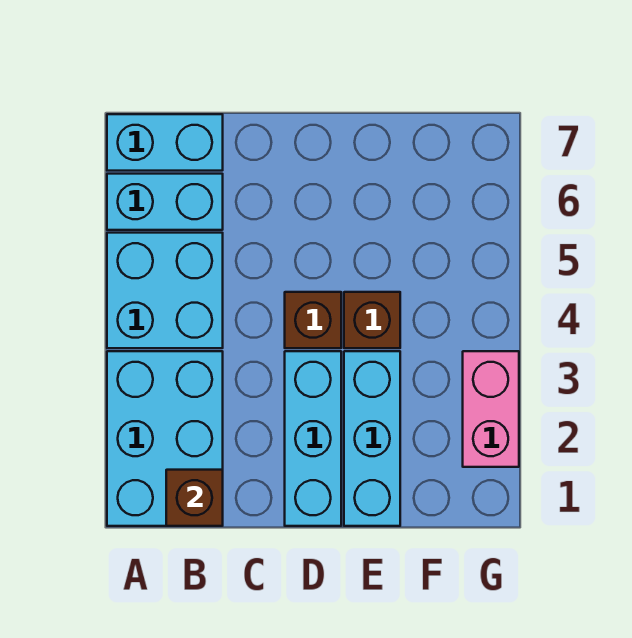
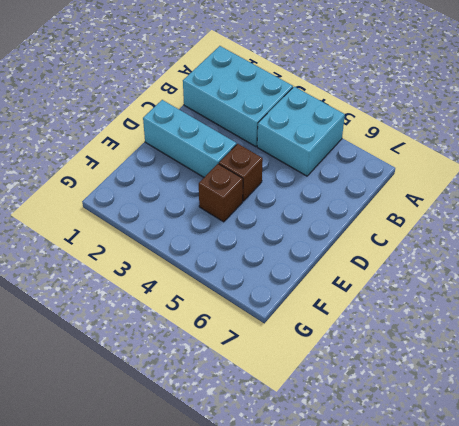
none -> cyan brick A6:B6 level 1
none -> cyan brick A7:B7 level 1

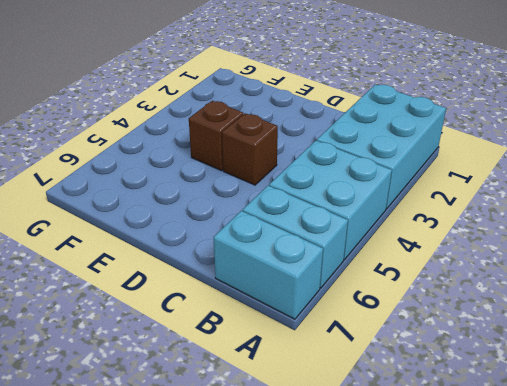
none -> cyan brick D1:D3 level 1
none -> cyan brick E1:E3 level 1

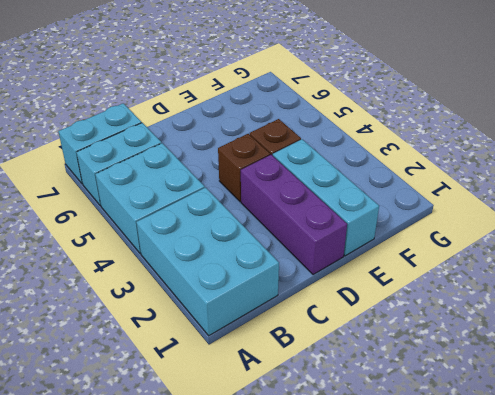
purple brick D1:D3 level 1 -> cyan brick D1:D3 level 1
none -> pink brick G2:G3 level 1
none -> brown brick B1 level 2

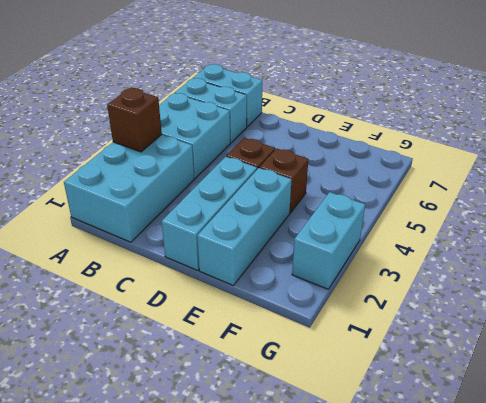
brown brick A3 level 2 -> brown brick B1 level 2
cyan brick G2:G3 level 1 -> pink brick G2:G3 level 1

